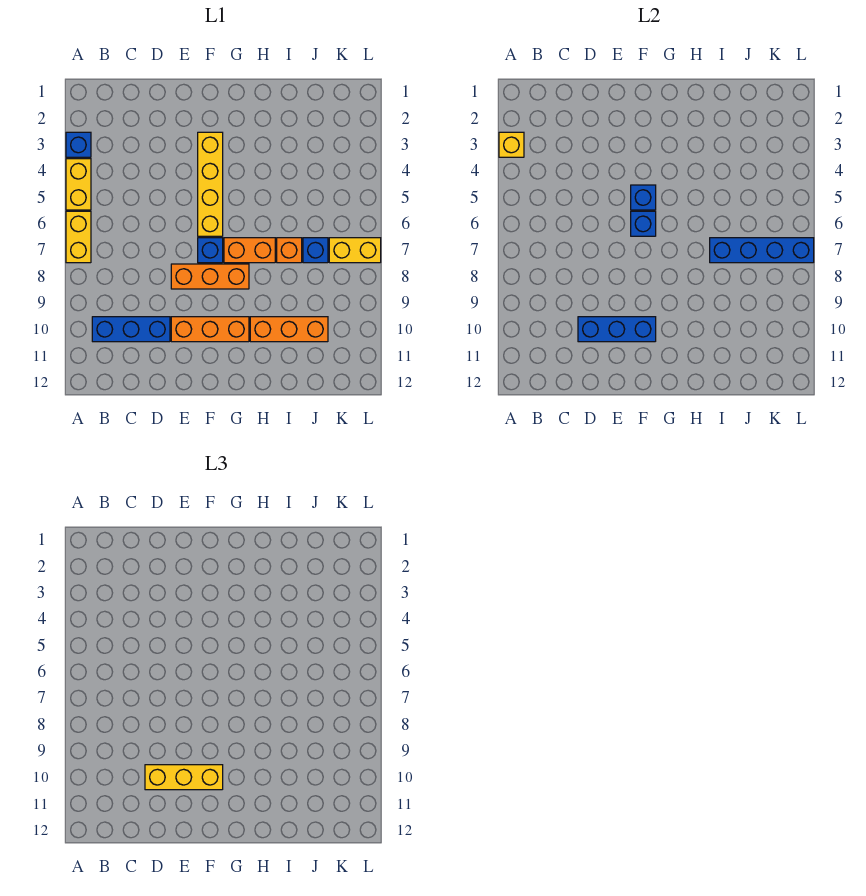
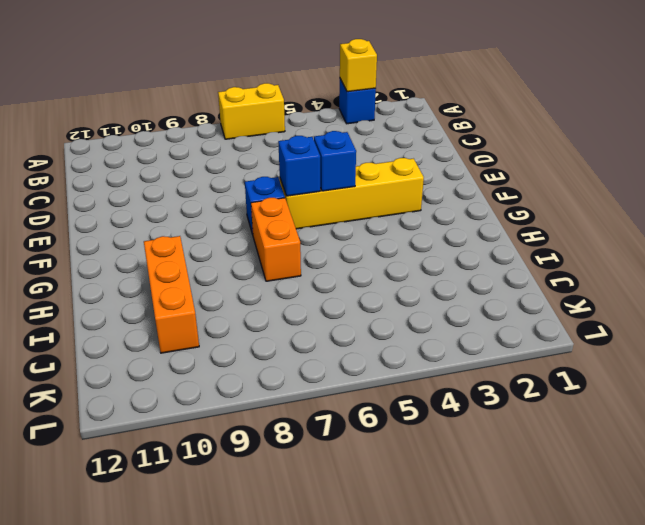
none -> yellow brick A4:A5 level 1
none -> blue brick B10:D10 level 1
none -> orange brick E8:G8 level 1

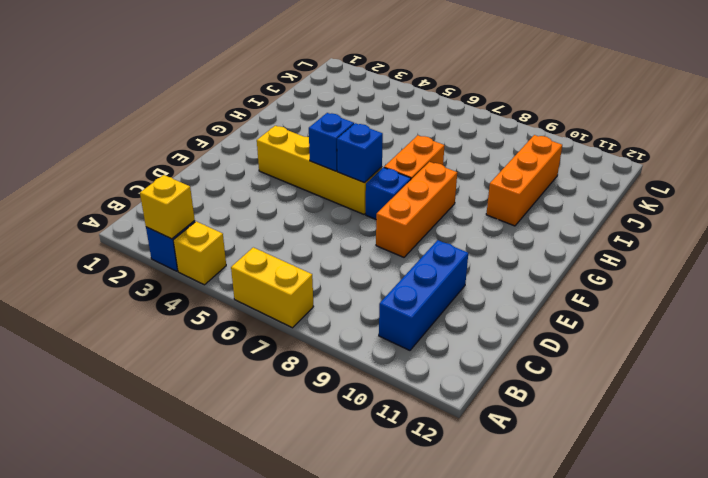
yellow brick A4 level 1 -> yellow brick A4:A5 level 1
none -> orange brick E10:G10 level 1
none -> orange brick I7 level 1
none -> blue brick J7 level 1

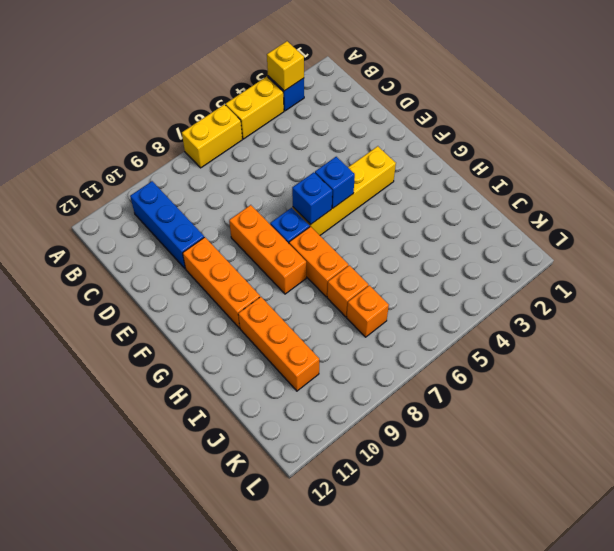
orange brick J7 level 1 -> blue brick J7 level 1
none -> yellow brick K7:L7 level 1
none -> blue brick D10:F10 level 2
none -> blue brick I7:L7 level 2

